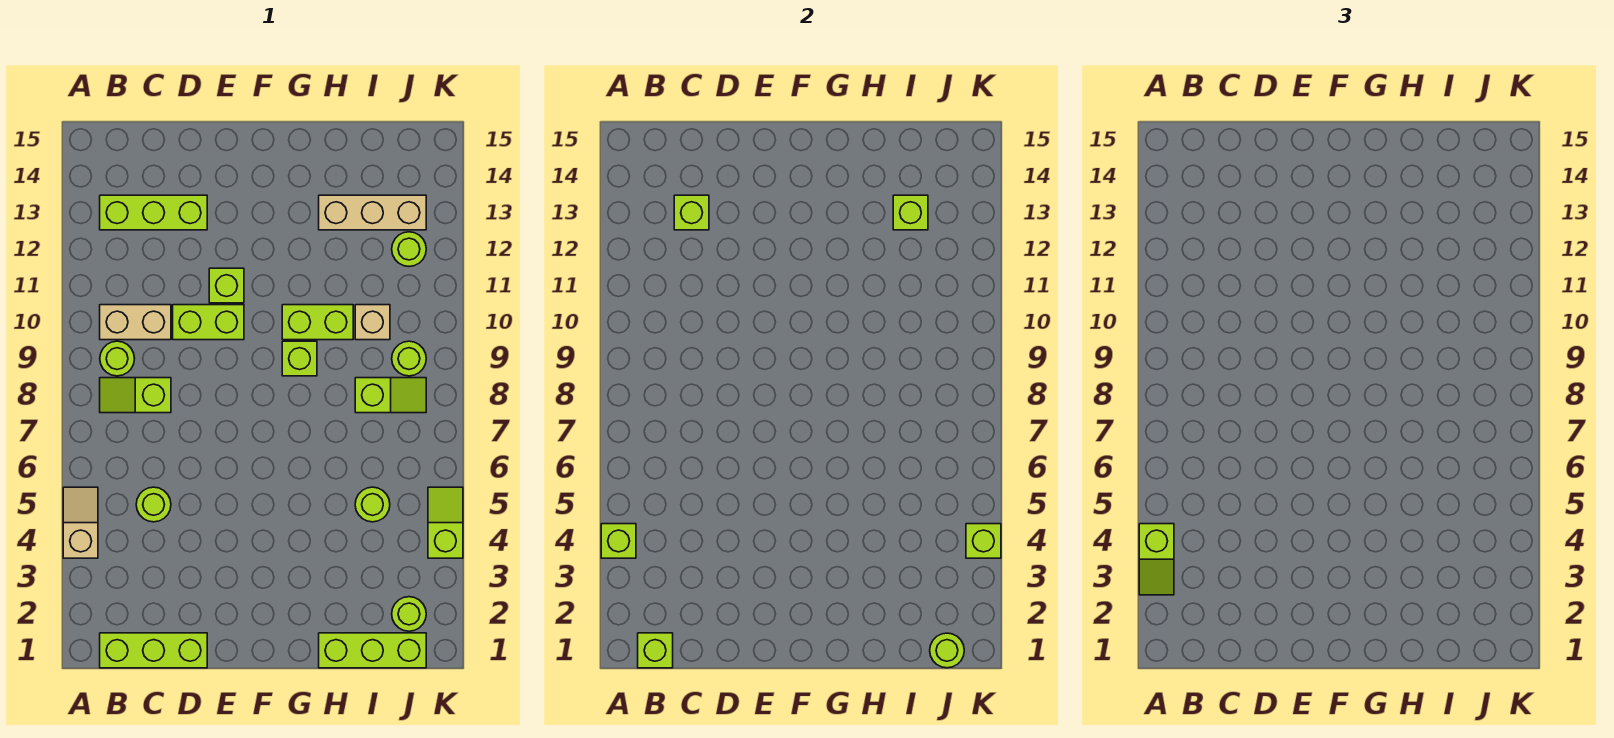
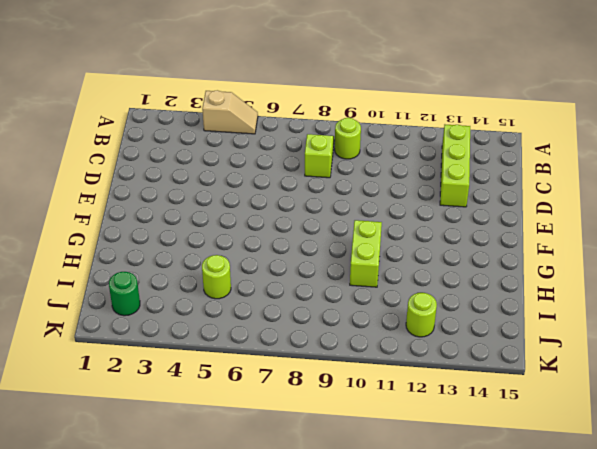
green round brick J2 level 1 -> lime round brick J2 level 1
none -> lime brick B1:D1 level 1
none -> tan brick B10:C10 level 1
none -> lime round brick C5 level 1

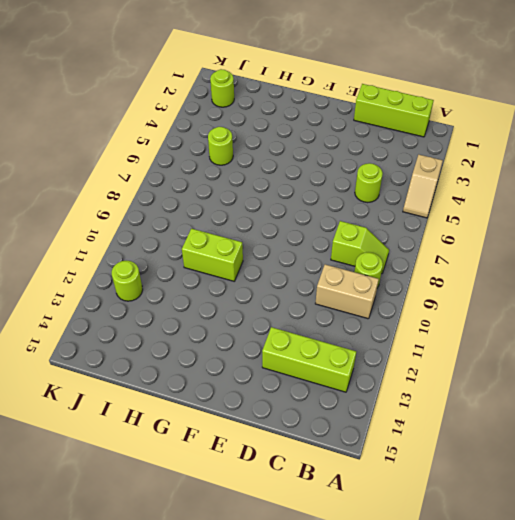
none -> lime brick D10:E10 level 1
none -> lime brick E11 level 1
none -> lime brick G9 level 1

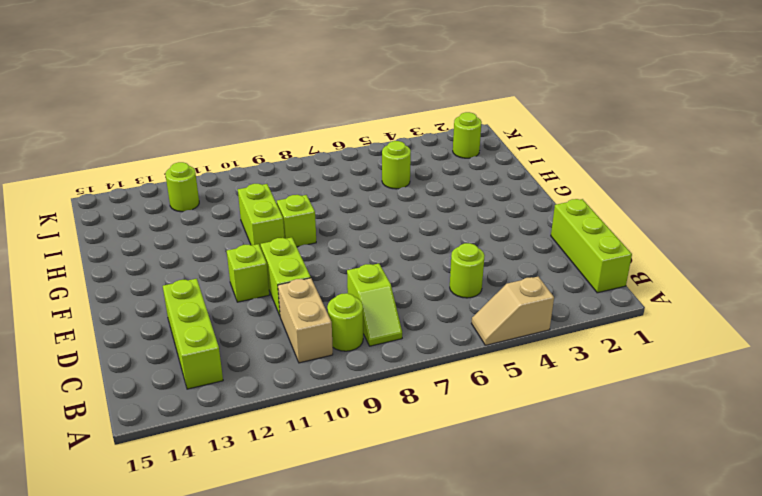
none -> lime brick H1:J1 level 1
none -> tan brick H13:J13 level 1
none -> lime slope I8:J8 level 1 top I

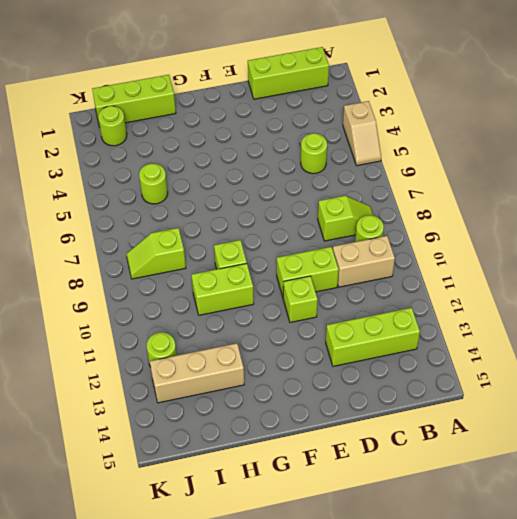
none -> tan brick I10 level 1
none -> lime round brick J9 level 1
none -> lime slope K4:K5 level 1 top 4

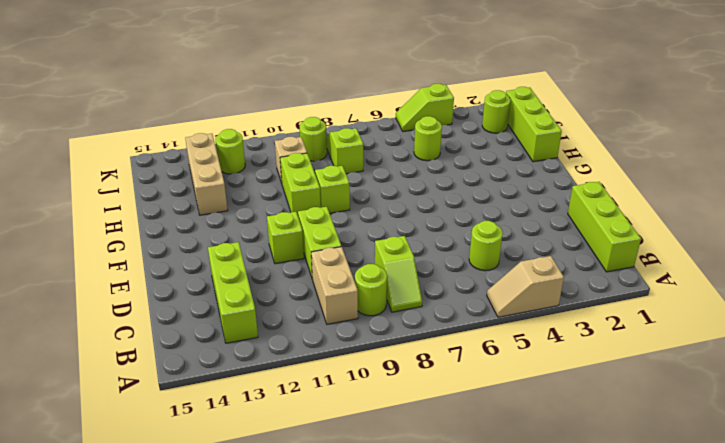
none -> lime brick A4 level 2
none -> lime brick B1 level 2
none -> lime brick C13 level 2

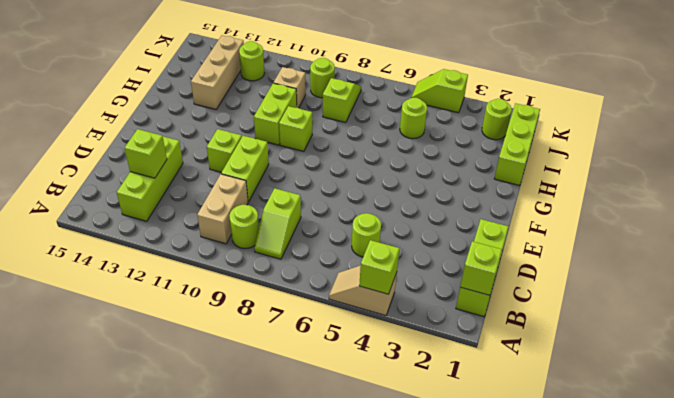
none -> lime brick I13 level 2
none -> lime round brick J1 level 2
none -> lime brick K4 level 2

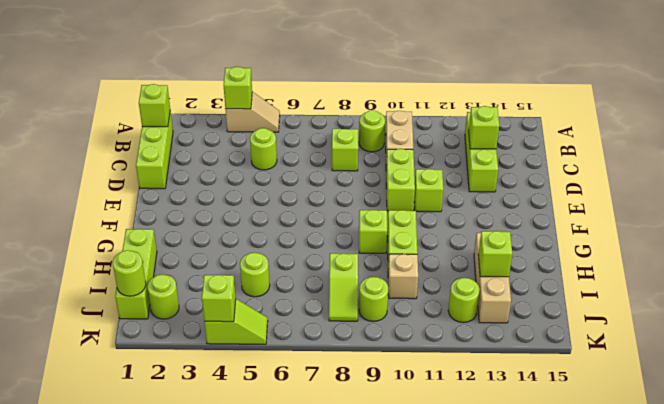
none -> lime slope A3:A4 level 3 top 4

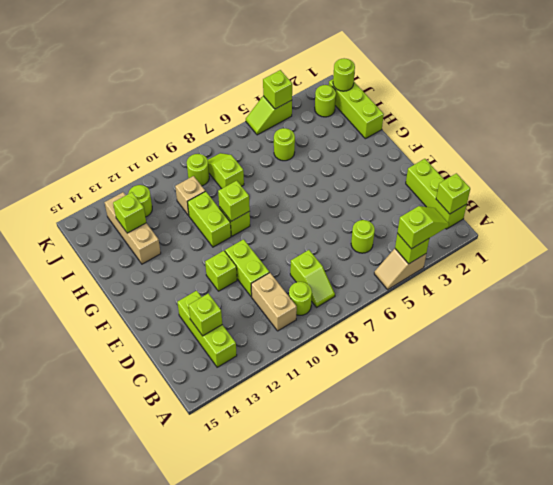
lime brick G9 level 2 -> none

